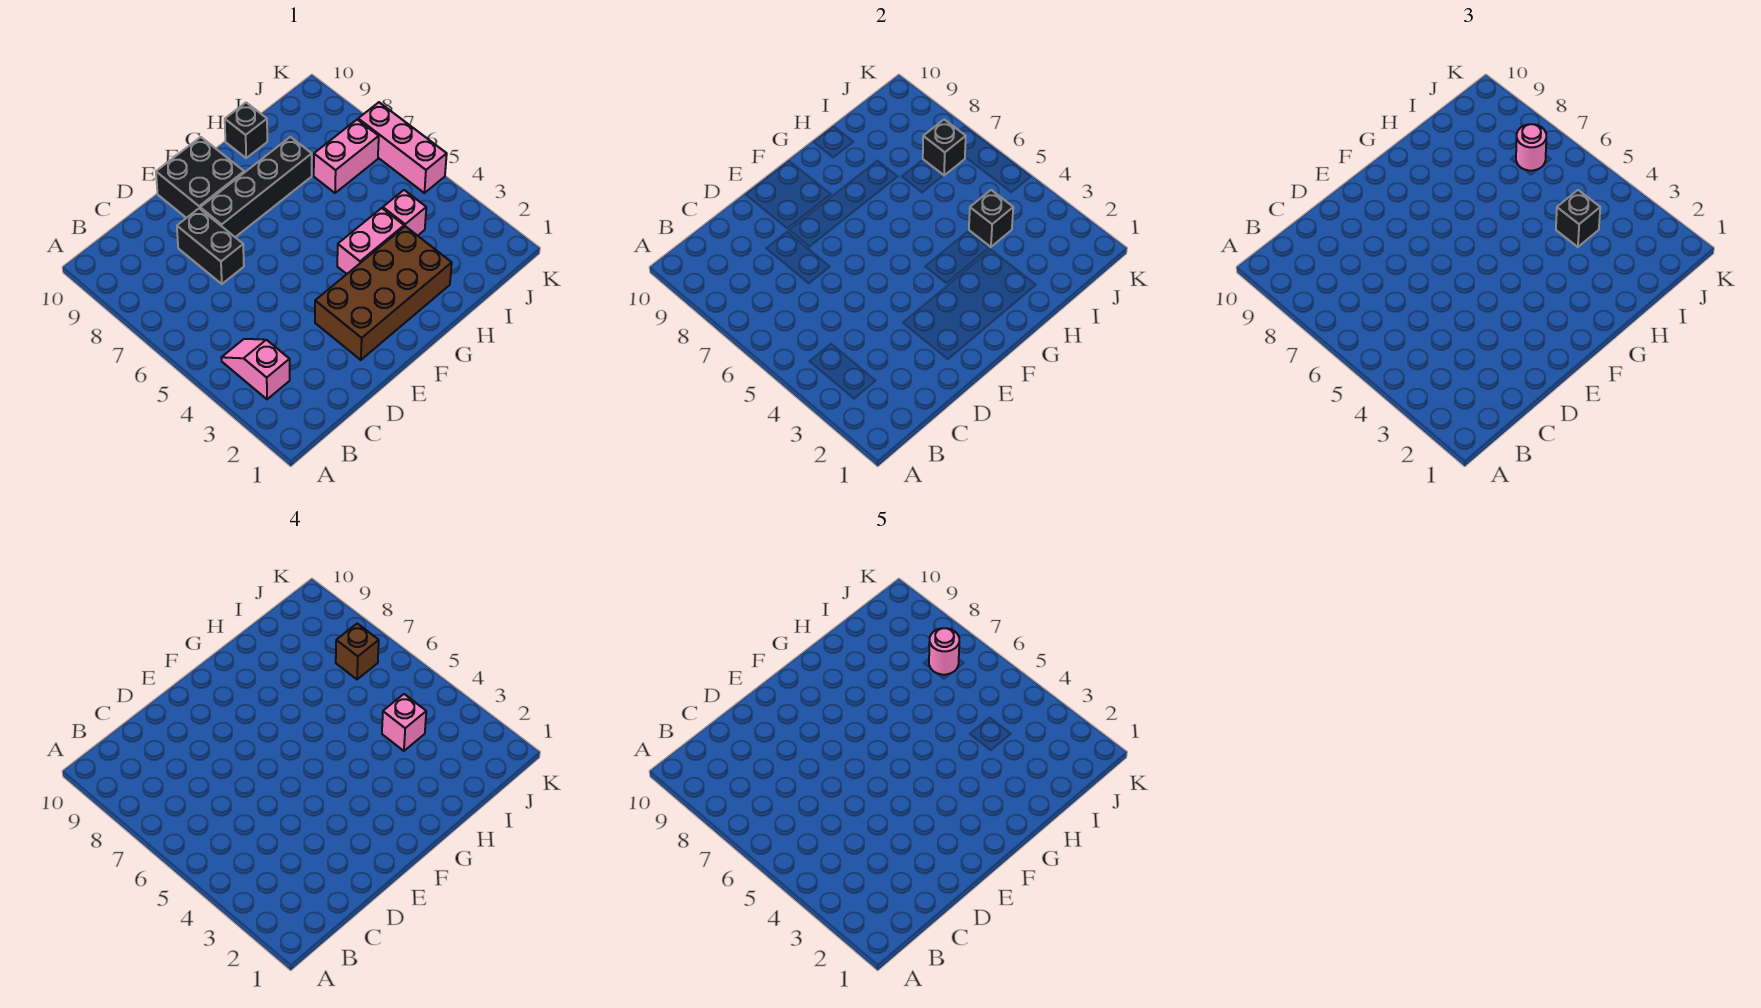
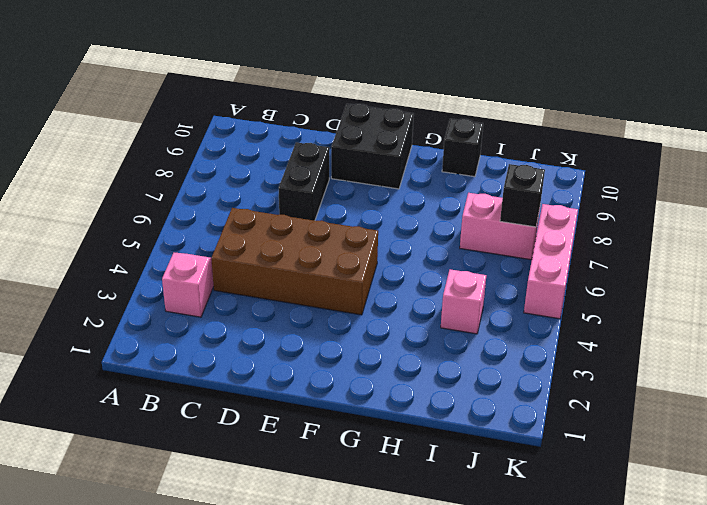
brown brick C4:F5 level 1 -> brown brick E2:H3 level 1
none -> black brick E8:H8 level 1
none -> pink brick G4:H4 level 1
none -> black brick I4 level 2

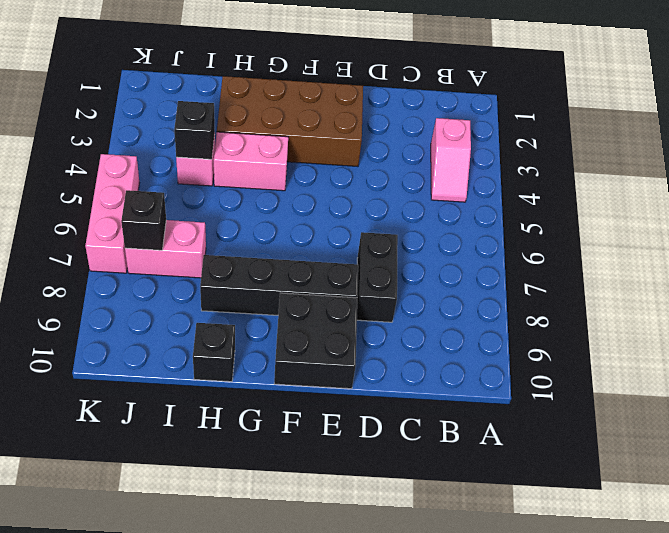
none -> black brick I4 level 3
none -> pink round brick J7 level 3
none -> pink brick I4 level 4

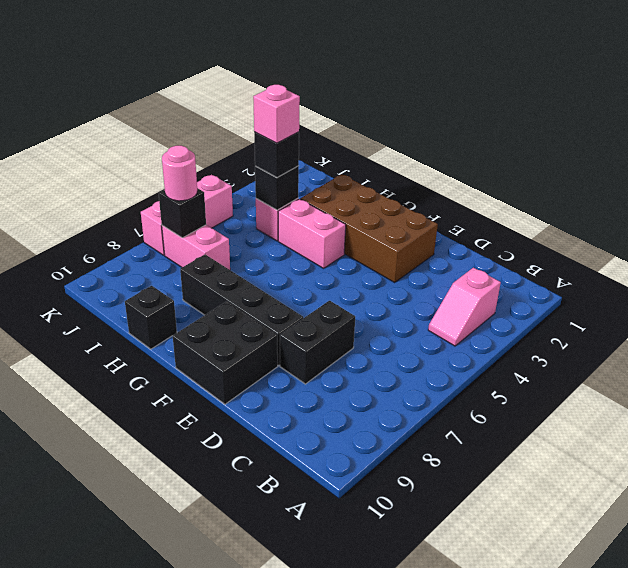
none -> brown brick J7 level 4
none -> pink round brick J7 level 5

